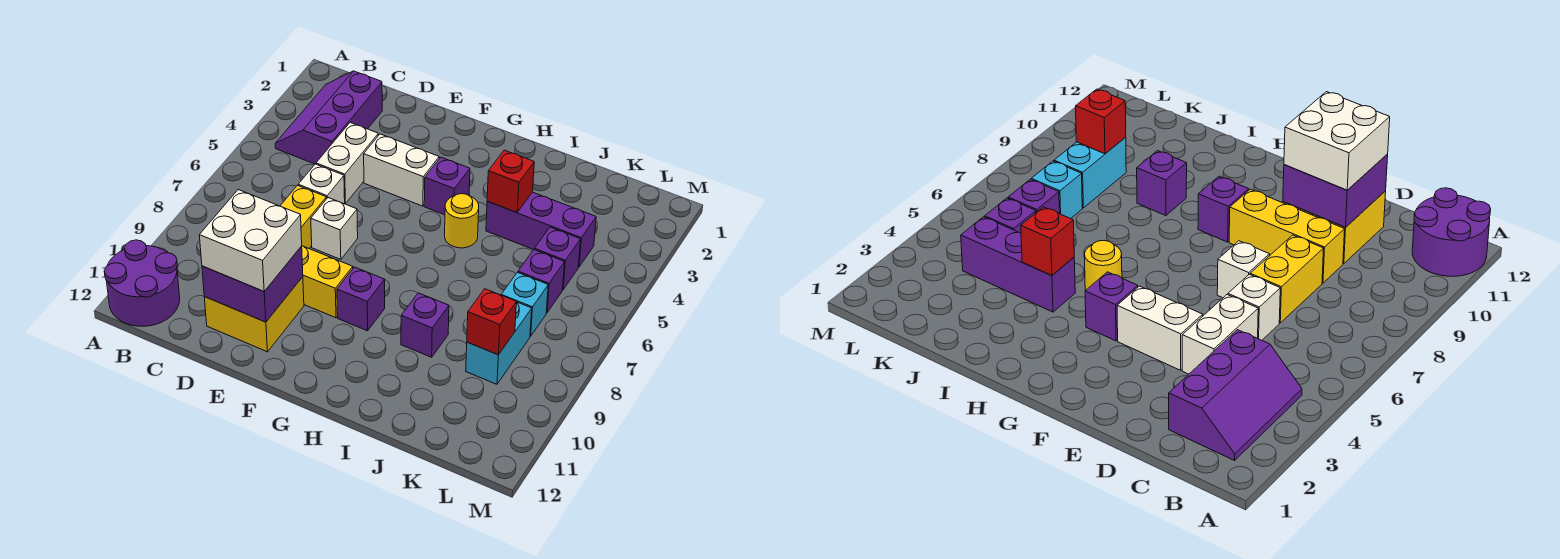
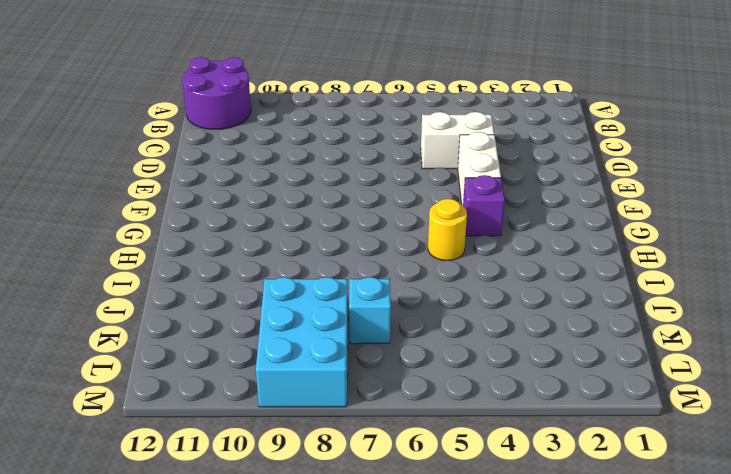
cyan brick K8:M9 level 1 -> cyan brick K8:K9 level 1
none -> purple slope B2:C4 level 1 top C
none -> white brick D6 level 1
none -> yellow brick D7:D8 level 1

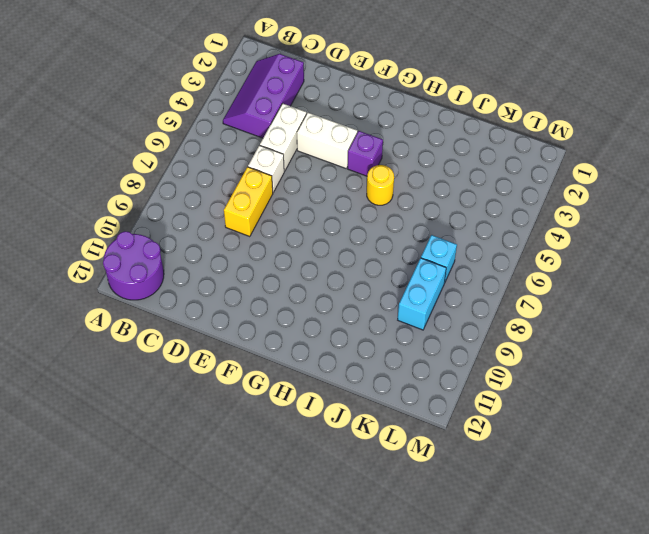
none -> yellow brick D9:F9 level 1
none -> yellow brick D10:E11 level 1
none -> white brick E7 level 1

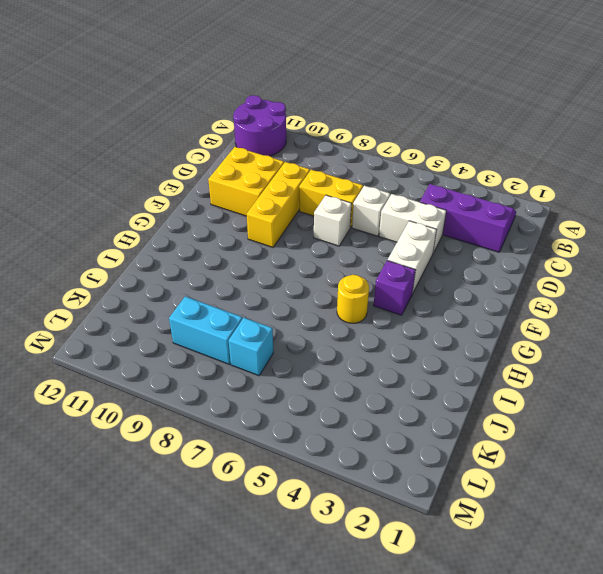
none -> purple brick G9 level 1
none -> purple brick I4:K4 level 1
none -> purple brick I9 level 1

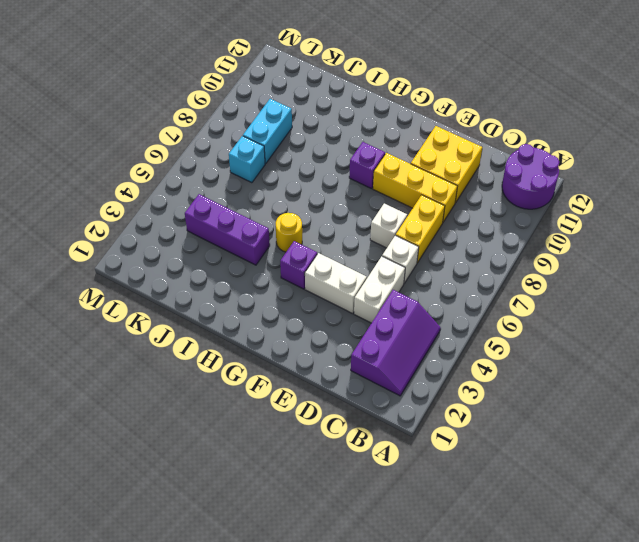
none -> purple brick I9 level 1
none -> purple brick K5 level 1
none -> purple brick K6 level 1

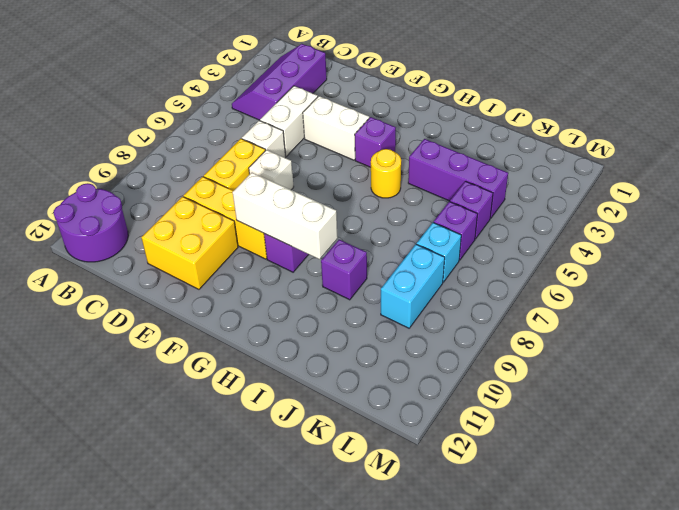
white brick F9:H9 level 2 -> none
none -> purple brick D10:E11 level 2
none -> red brick I4 level 2
none -> red brick K9 level 2

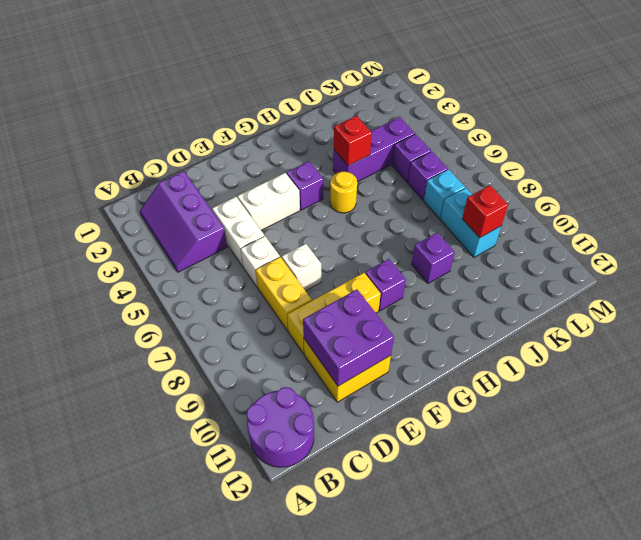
none -> white brick D10:E11 level 3

